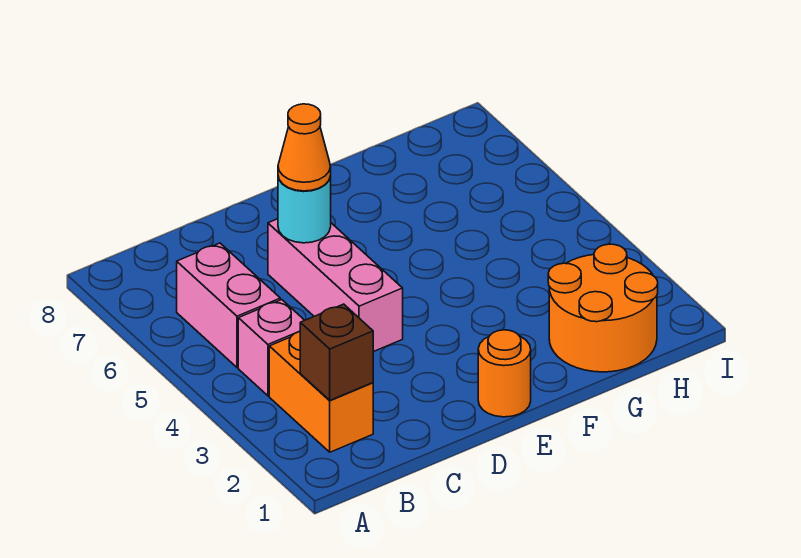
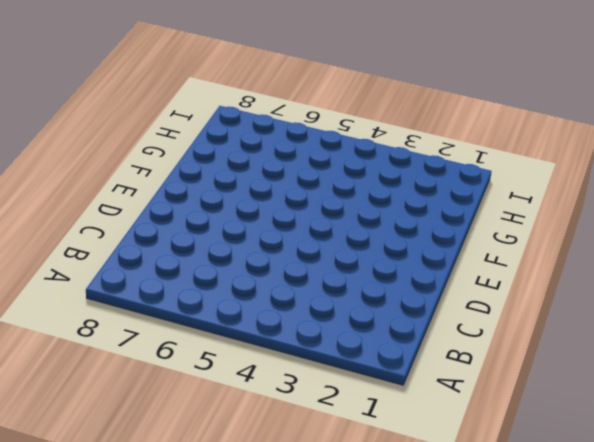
none -> orange brick B2:B3 level 1
none -> pink brick B4 level 1

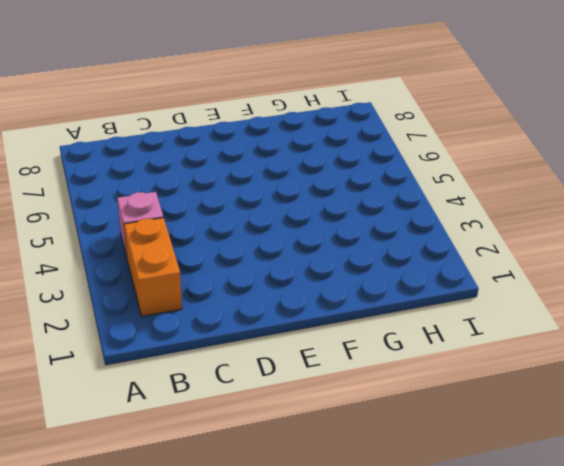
none -> pink brick B5:B6 level 1
none -> pink brick D4:D6 level 1

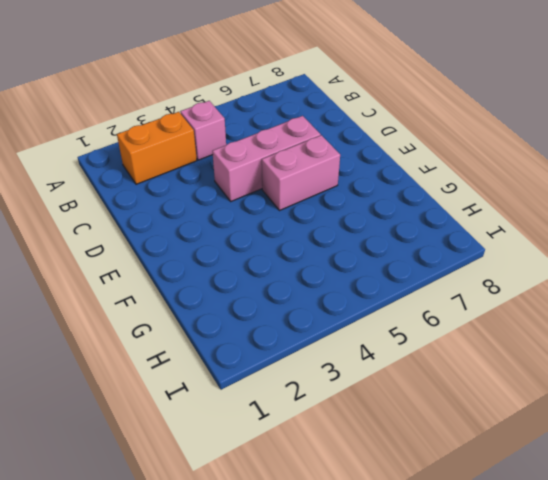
pink brick E5:E6 level 1 -> pink brick B5:B6 level 1
none -> orange round brick E1 level 1
none -> orange round brick G1:H2 level 1

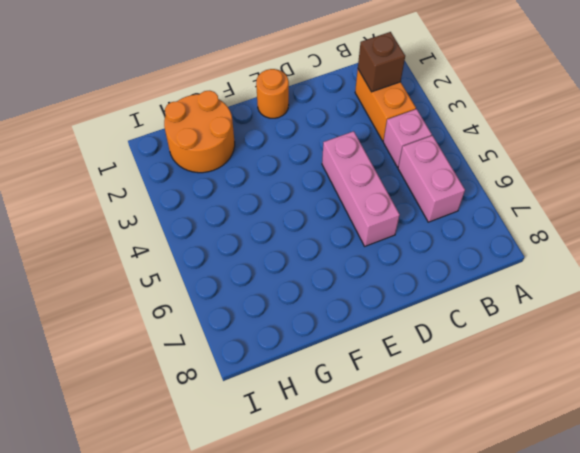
none -> cyan round brick D6 level 2
none -> orange cone D6 level 3

